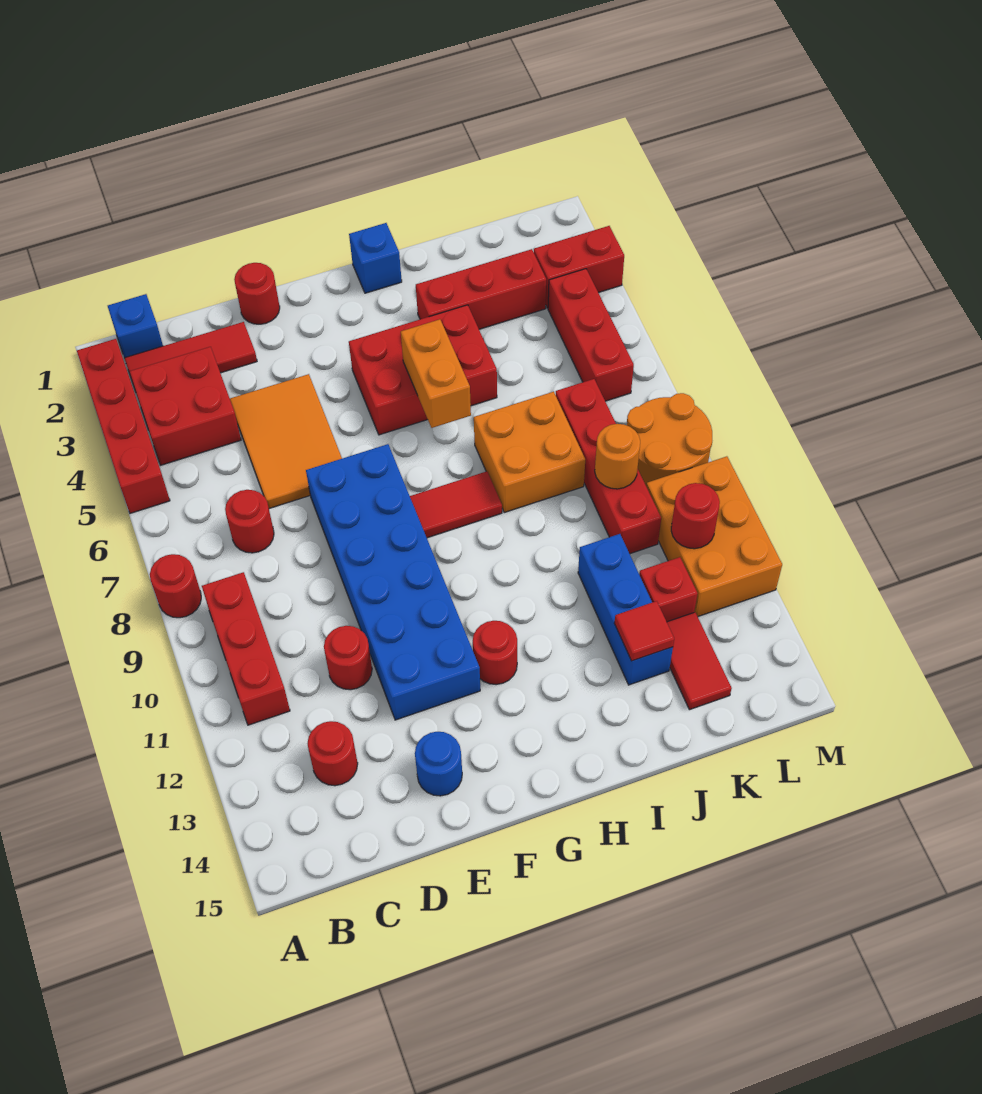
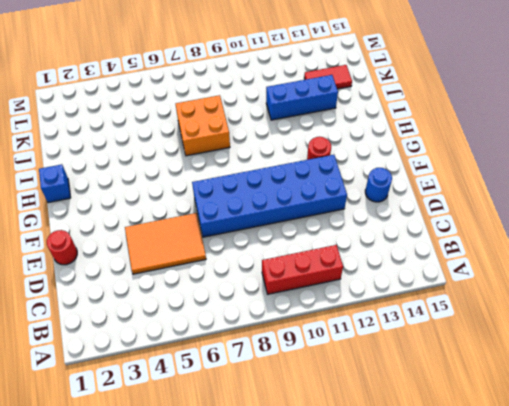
none -> red brick A2:A5 level 1
none -> red round brick A8 level 1
none -> blue brick B1 level 1
none -> red tile B2:D2 level 1

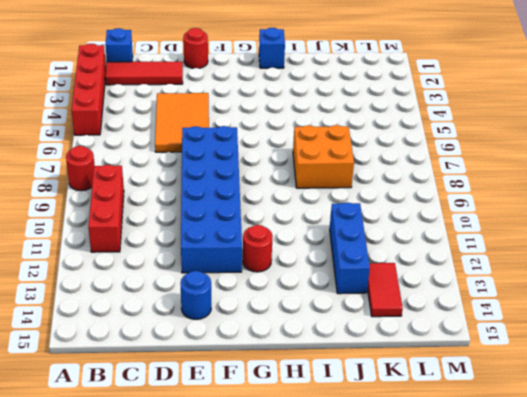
none -> red brick B3:C4 level 1
none -> red round brick C7 level 1
none -> red round brick C13 level 1
none -> red round brick D11 level 1

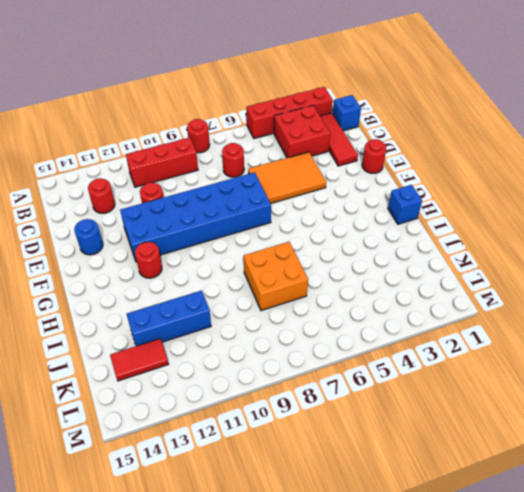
none -> red brick G4:I5 level 1
none -> red tile G8:H8 level 1
none -> red brick I3:K3 level 1
none -> red brick K7:K10 level 1

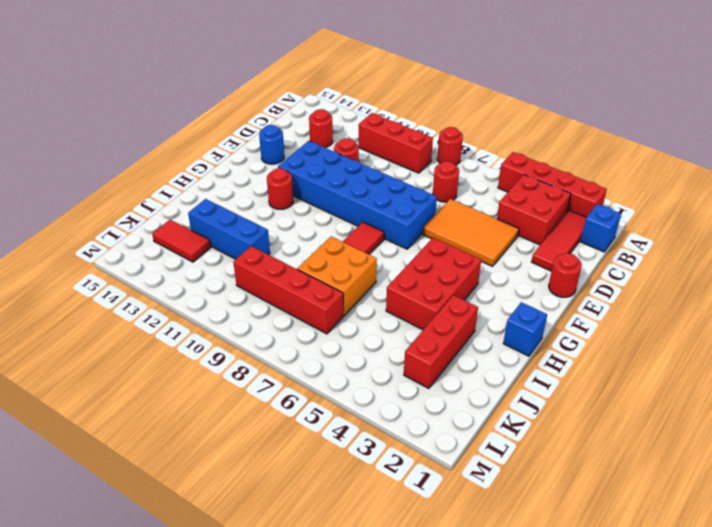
none -> red brick K12 level 1
none -> red brick L3:M3 level 1
none -> red brick L4:L6 level 1
none -> orange round brick L8:M9 level 1

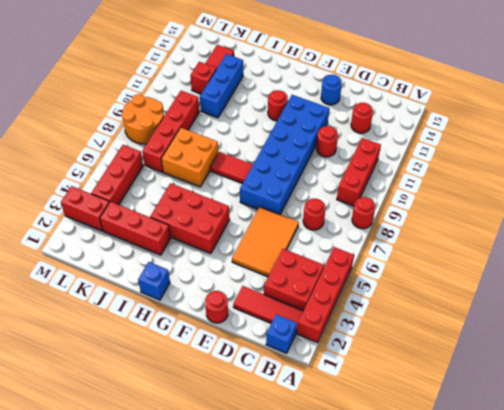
none -> orange brick L10:M12 level 1
none -> orange brick H5:H6 level 2
none -> red tile J13 level 2
none -> orange round brick K9 level 2

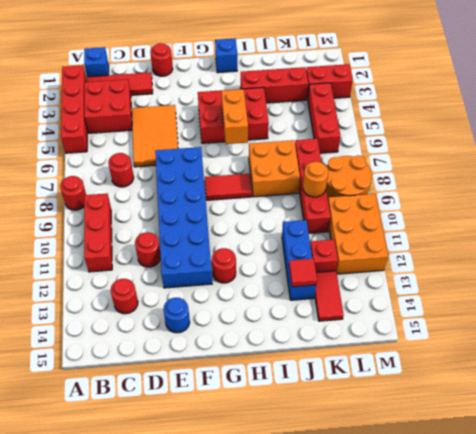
none -> red round brick L11 level 2

